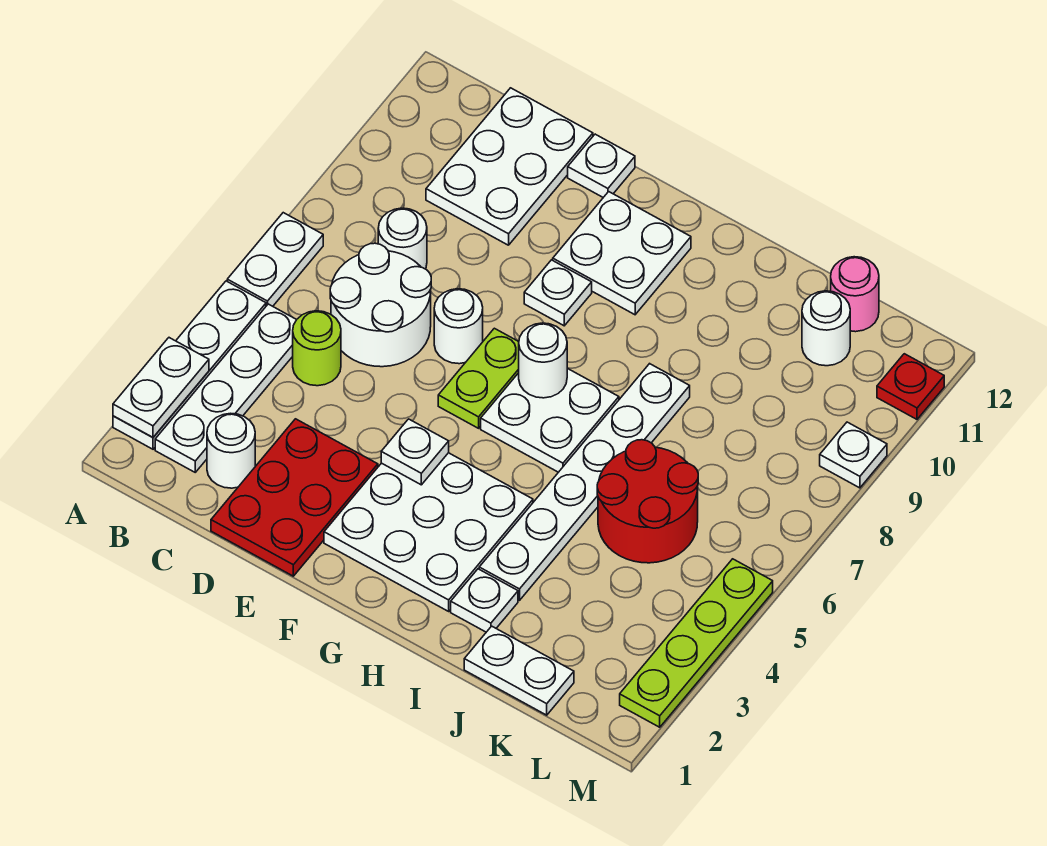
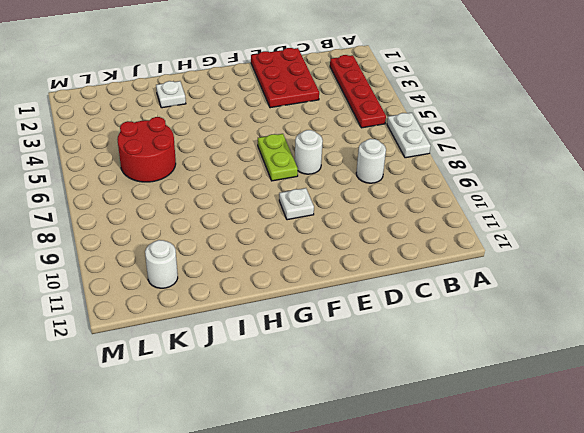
red plate B2:B5 level 1 -> white plate B2:B5 level 1
none -> white plate A2:A5 level 1
none -> white round brick C2 level 1
none -> lime round brick C5 level 1

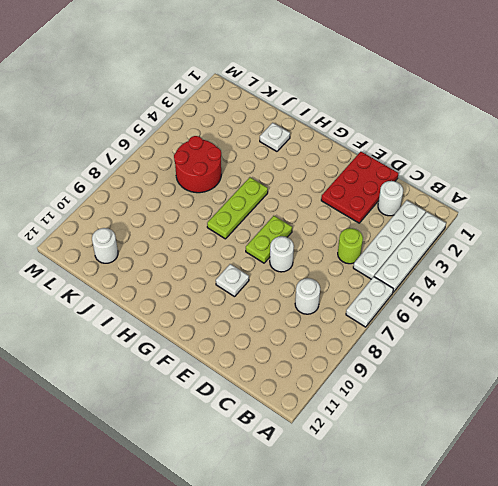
lime plate H5:H7 level 1 -> white plate G6:H7 level 1
none -> white round brick C6:D7 level 1
none -> white plate C10:D12 level 1
none -> white plate E12 level 1

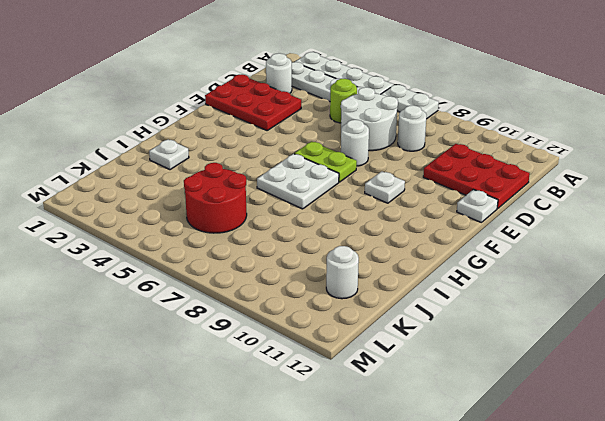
red plate C10:D12 level 1 -> white plate C10:D12 level 1
none -> white plate F2:H4 level 1
none -> white plate F10:G11 level 1
none -> white plate I3:I8 level 1

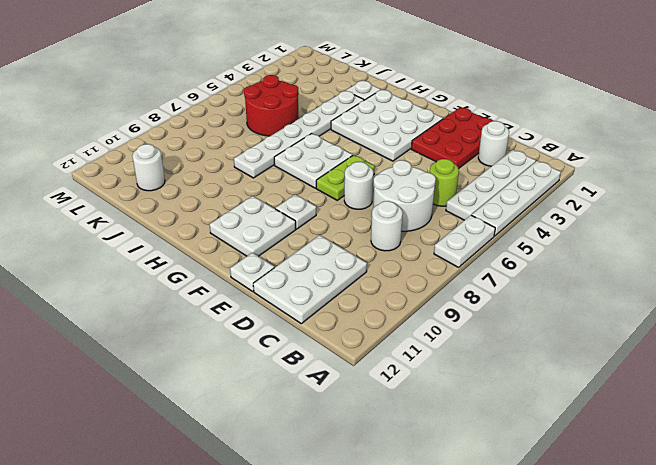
none -> white plate J1:K1 level 1
none -> pink round brick K12 level 1
none -> lime plate M2:M5 level 1

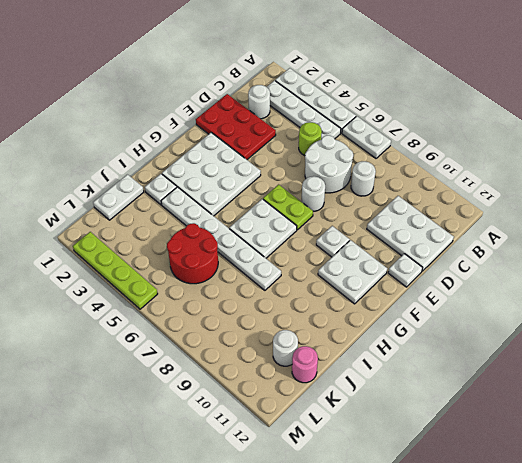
none -> white plate M9 level 1
none -> red plate M11 level 1
none -> white plate A2:A3 level 2

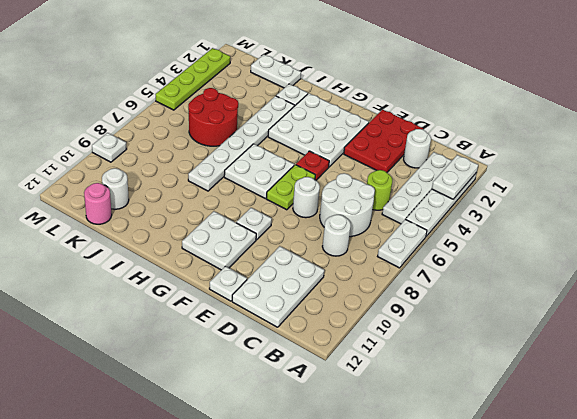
red plate F5 level 1 -> red plate M11 level 1
none -> white plate F4 level 2
none -> white round brick G7 level 2

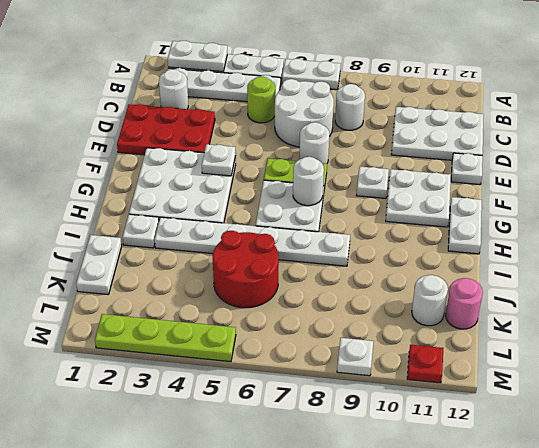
white plate G12:H12 level 1 -> none

